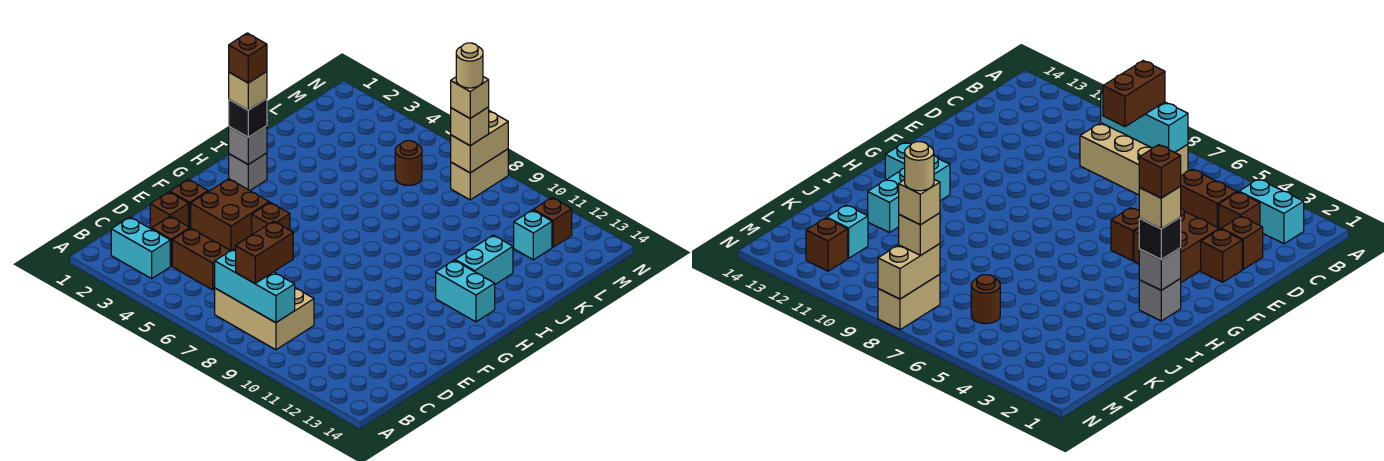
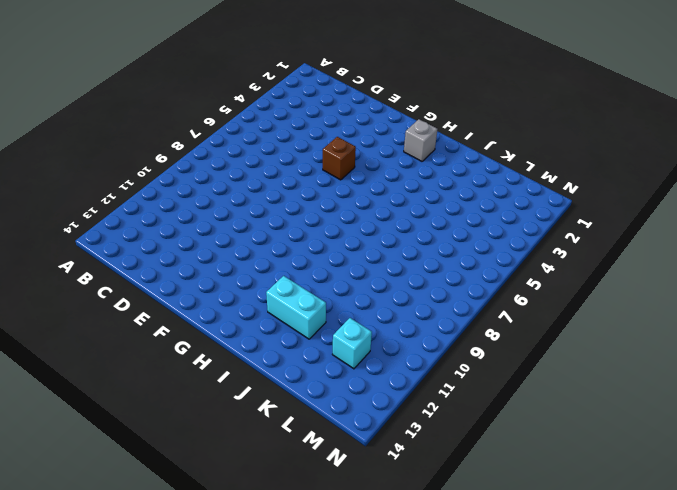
none -> cyan brick B2:B3 level 1
none -> tan brick B7:C9 level 1
none -> brown brick C3 level 1

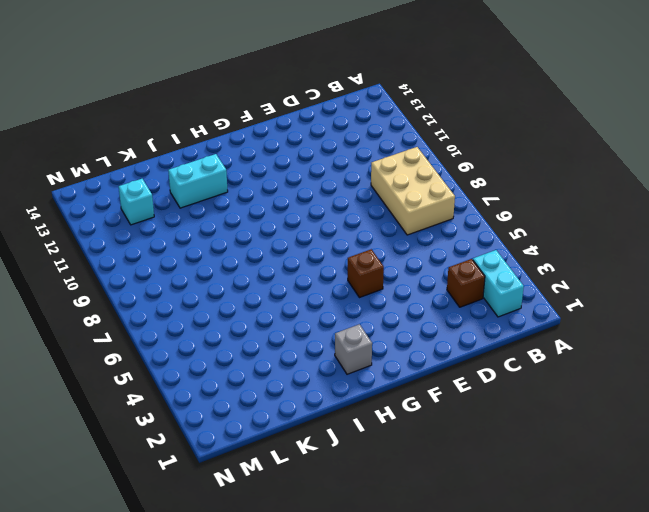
none -> brown brick C4:C5 level 1
none -> brown brick D2 level 1
none -> brown brick E2 level 1

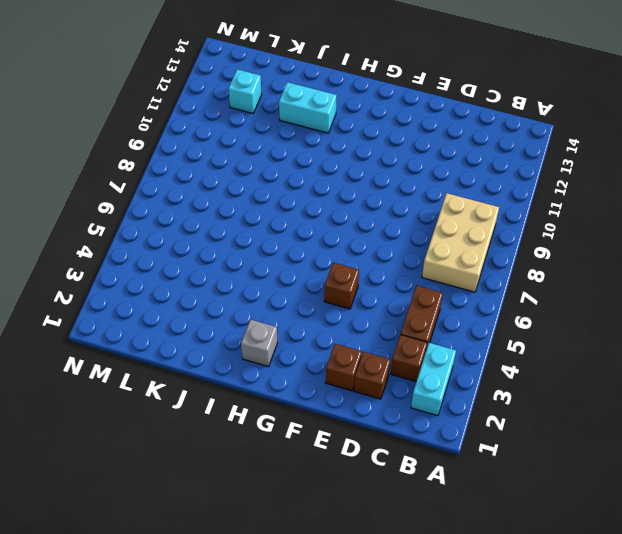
none -> brown brick E3:F4 level 1
none -> cyan brick H12:H13 level 1
none -> brown round brick L6 level 1

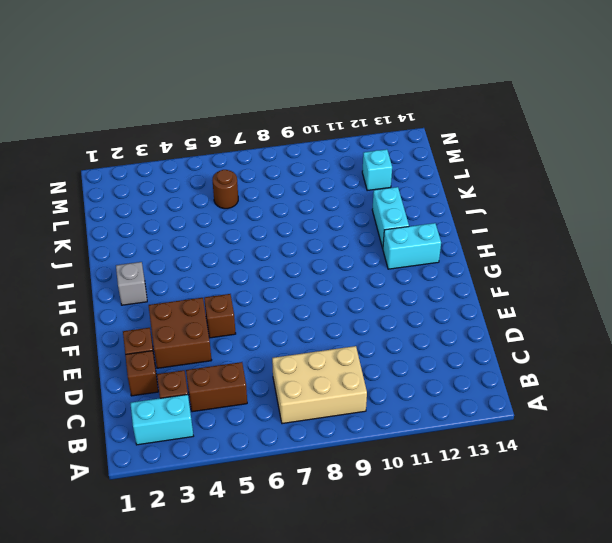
none -> tan brick M8:N8 level 1
none -> brown brick M12 level 1
none -> cyan brick B7:B9 level 2

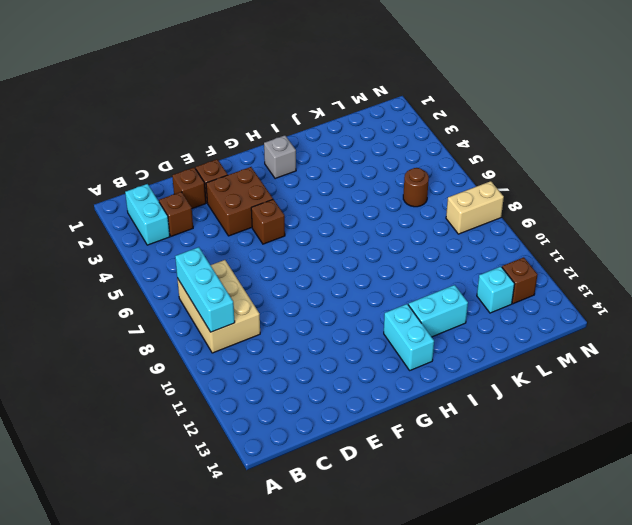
none -> brown brick C4:C5 level 1
none -> grey brick H2 level 2
none -> tan brick M8:N8 level 2

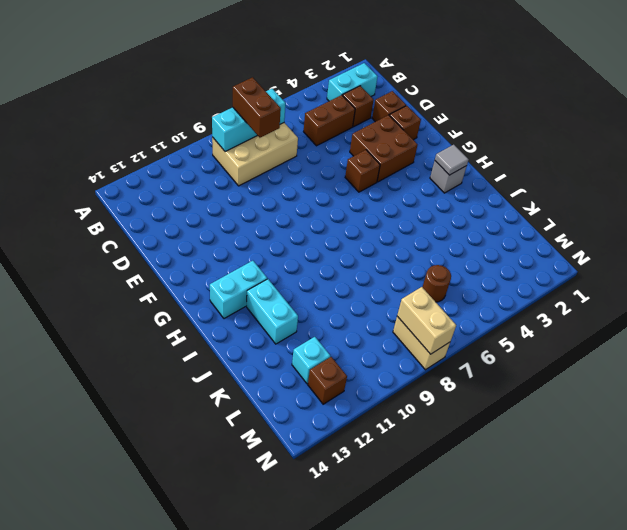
grey tile H2 level 2 -> grey brick H2 level 2
none -> black brick H2 level 3
none -> tan brick M8 level 3
none -> tan brick H2 level 4

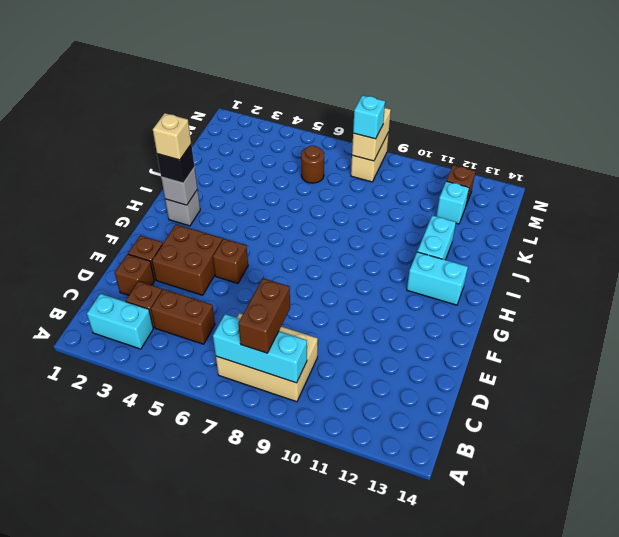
cyan brick M8 level 3 -> tan brick M8 level 3
none -> tan brick M8 level 4
none -> brown brick H2 level 5
none -> tan round brick M8 level 5

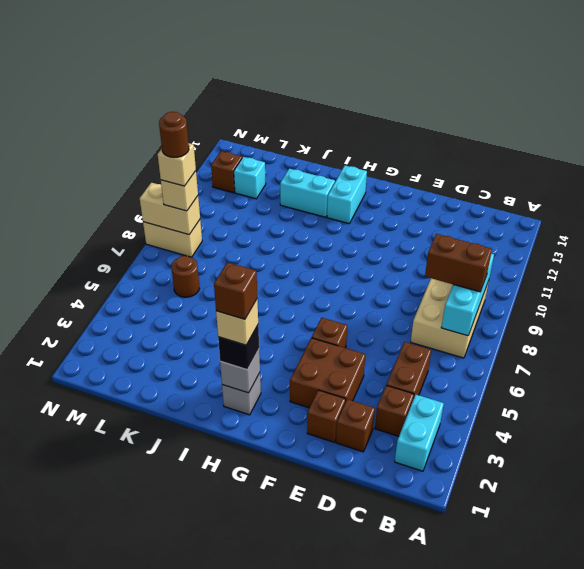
brown round brick M8 level 5 -> tan round brick M8 level 5

